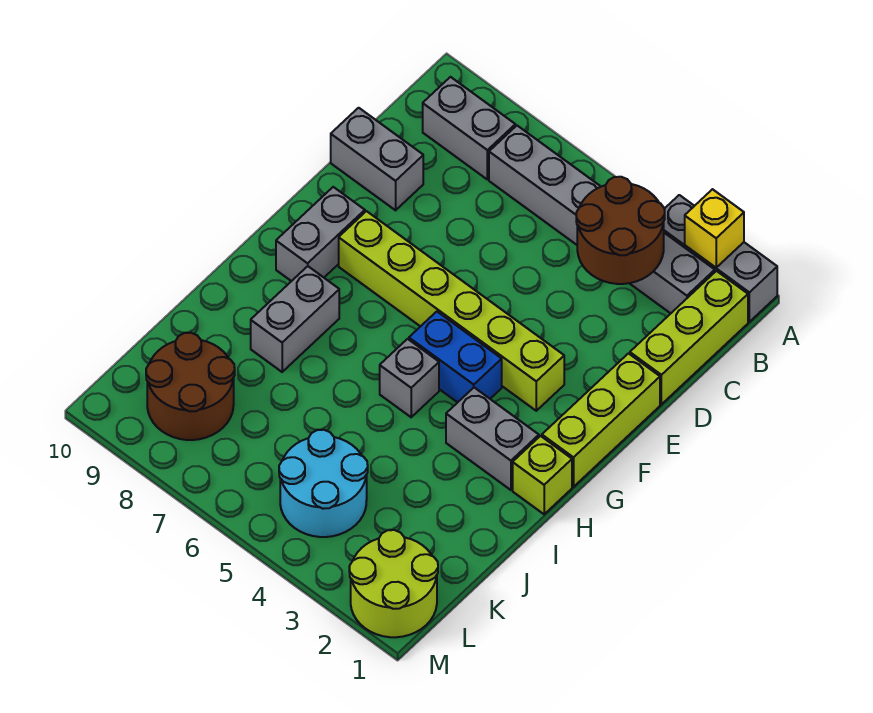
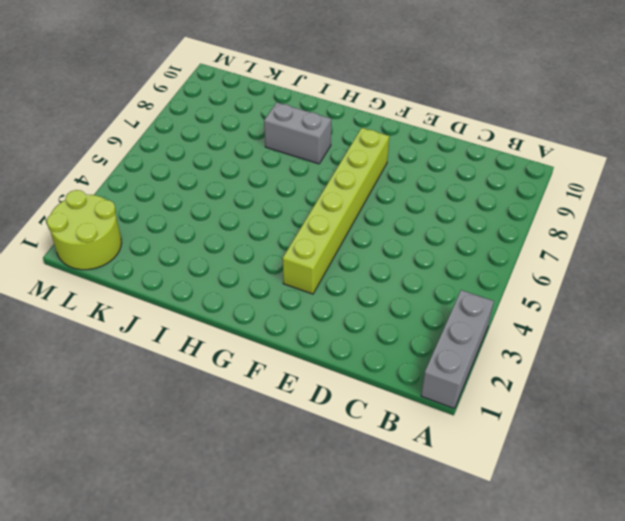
none -> lime brick B1:D1 level 1
none -> grey brick B2:B7 level 1
none -> grey brick B8:B9 level 1

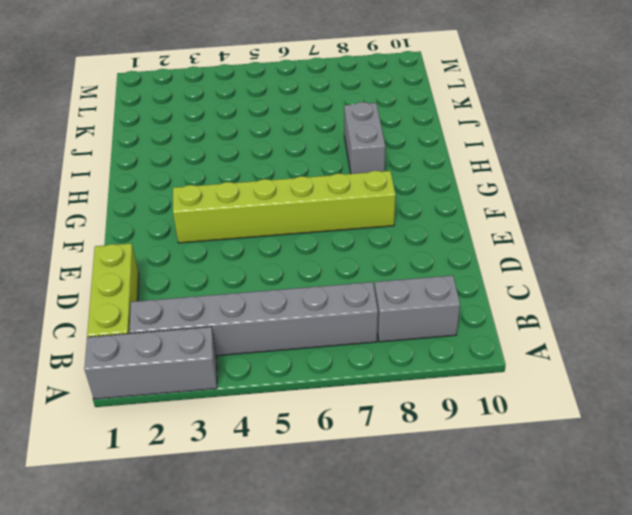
none -> grey brick D9:D10 level 1
none -> lime brick E1:G1 level 1
none -> grey brick F9:G9 level 1

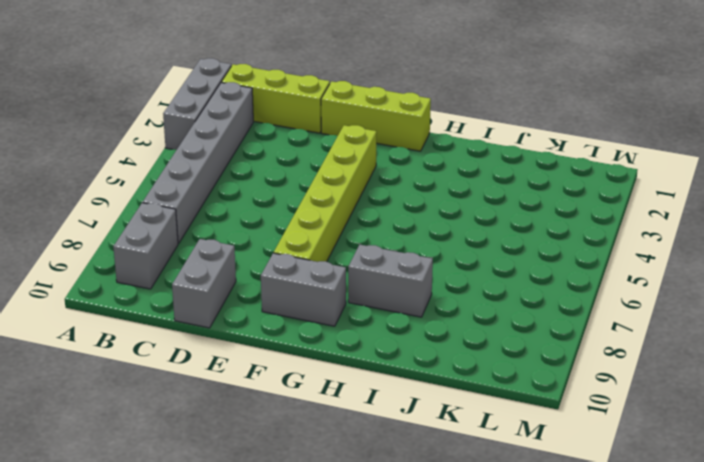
none -> blue brick G4:G5 level 1
none -> lime brick H1 level 1
none -> grey brick H2:H3 level 1

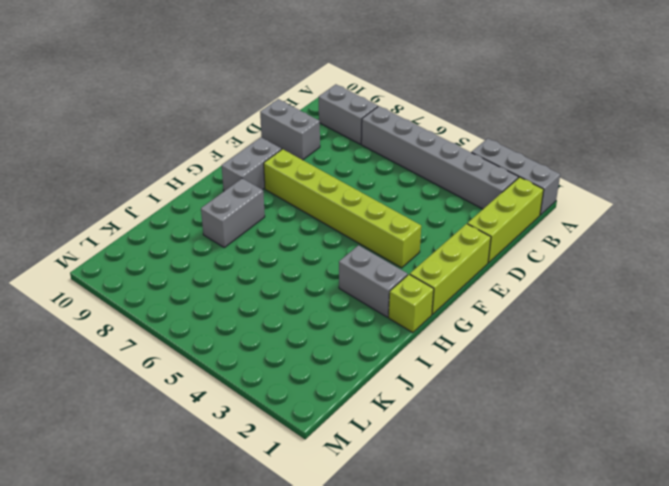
none -> blue brick G4:G5 level 1
none -> grey brick H5 level 1
none -> cyan round brick K4:L5 level 1

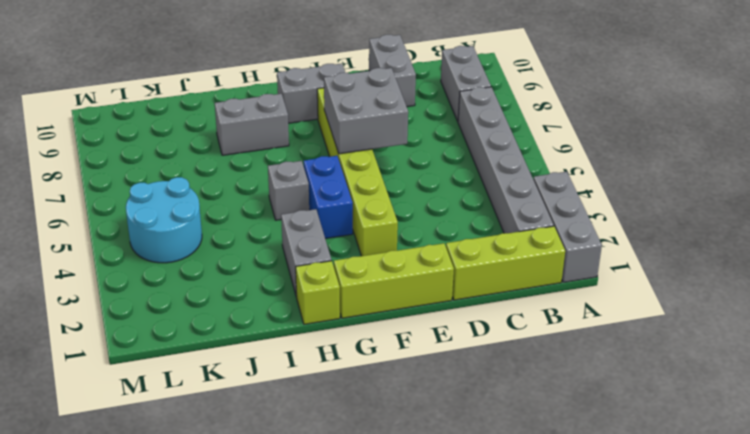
grey brick E6:F7 level 2 -> none
none -> brown round brick K8:L9 level 1
none -> lime round brick L1:M2 level 1
none -> yellow brick A2 level 2

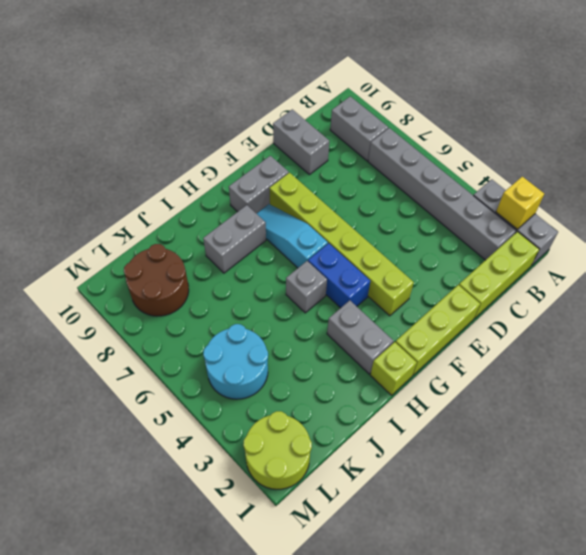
cyan slope G6:G8 level 1 top 6 -> none
none -> brown round brick B3:C4 level 2

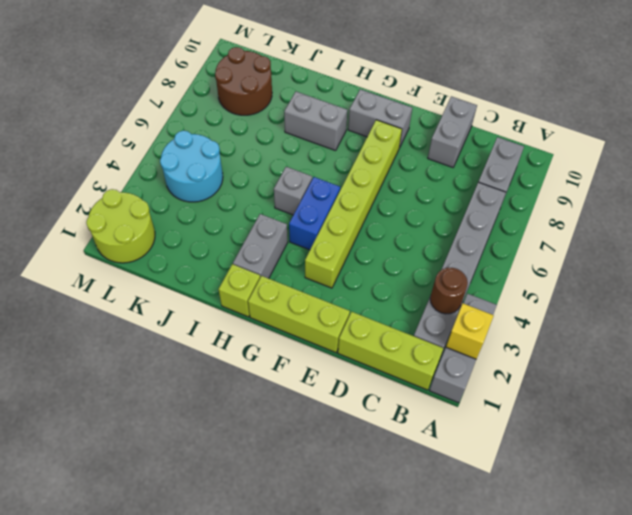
brown round brick B3 level 2 -> brown round brick B3:C4 level 2

